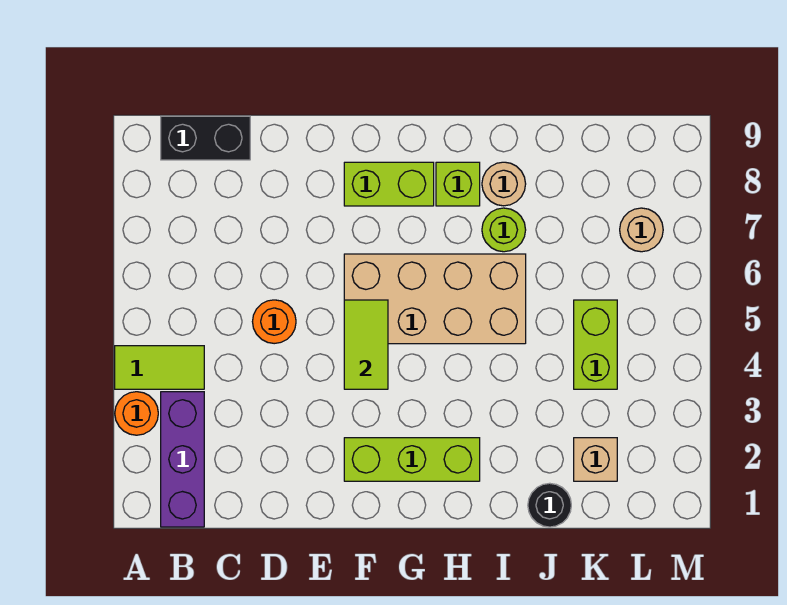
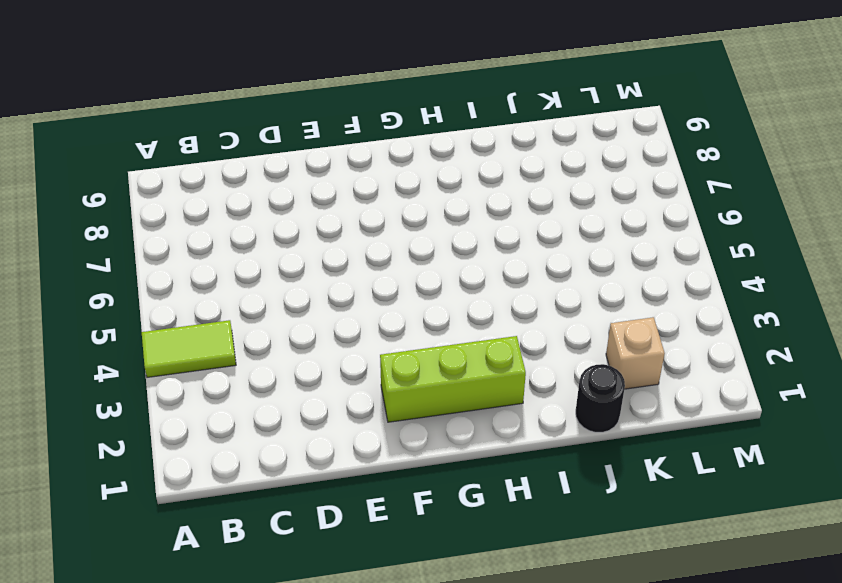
none -> orange round brick A3 level 1
none -> purple brick B1:B3 level 1
none -> black brick B9:C9 level 1

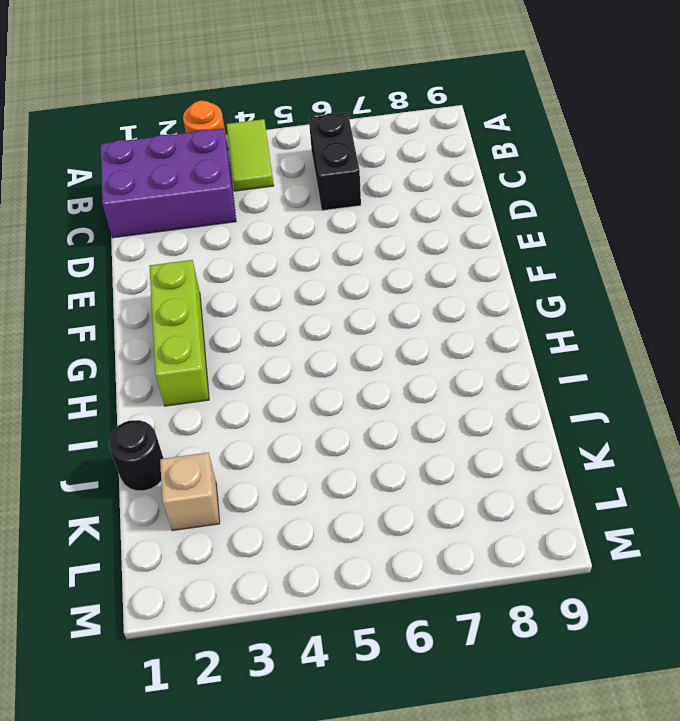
purple brick B1:C3 level 1 -> purple brick B1:B3 level 1
black brick B6:C6 level 1 -> black brick B9:C9 level 1
none -> orange round brick D5 level 1
none -> tan brick F5:I6 level 1
none -> lime brick F8:G8 level 1

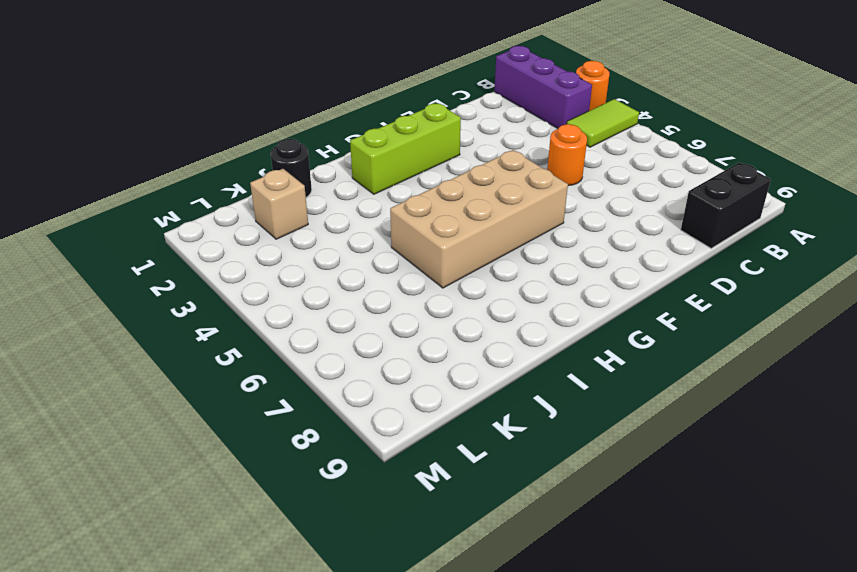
none -> lime brick F8:G8 level 1
none -> lime brick H8 level 1
none -> lime round brick I7 level 1

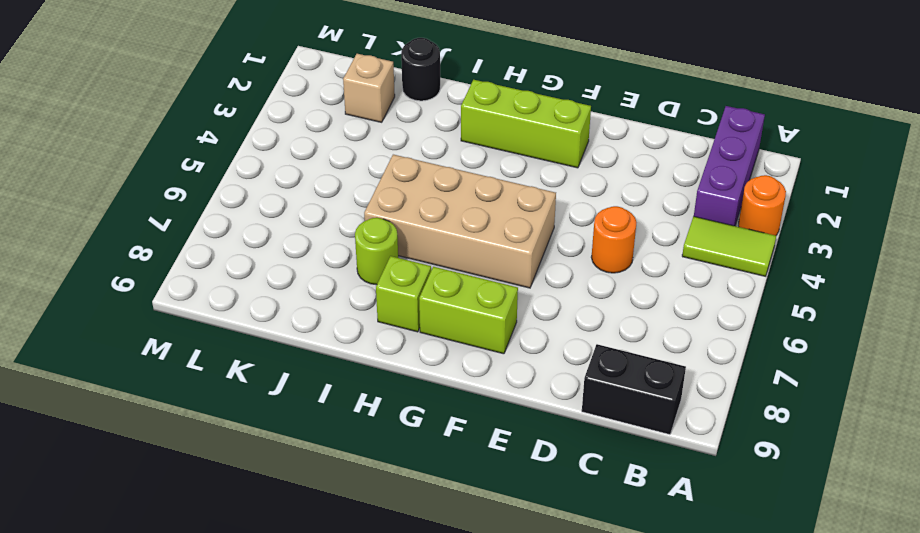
none -> tan round brick I8 level 1
none -> lime brick K4:K5 level 1
none -> tan round brick L7 level 1

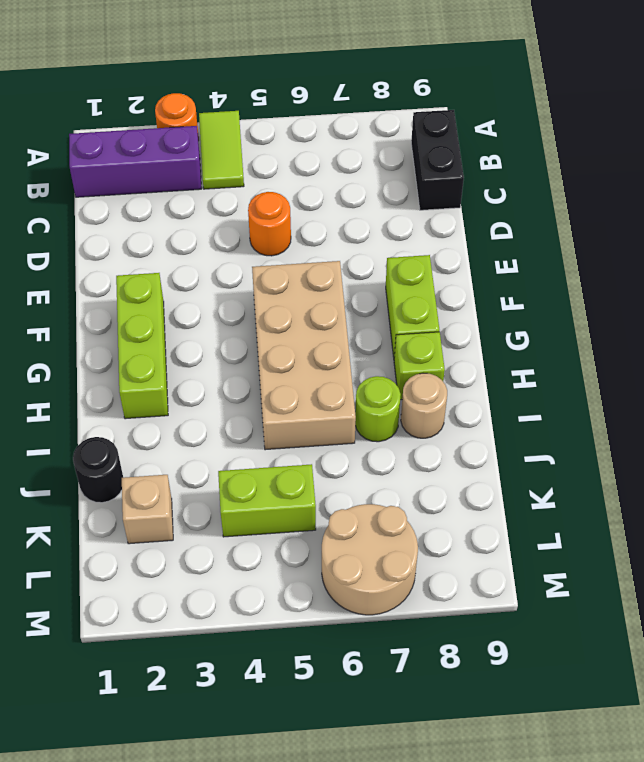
tan round brick L6:M7 level 1 -> tan round brick L7 level 1
none -> lime tile F4:F5 level 2

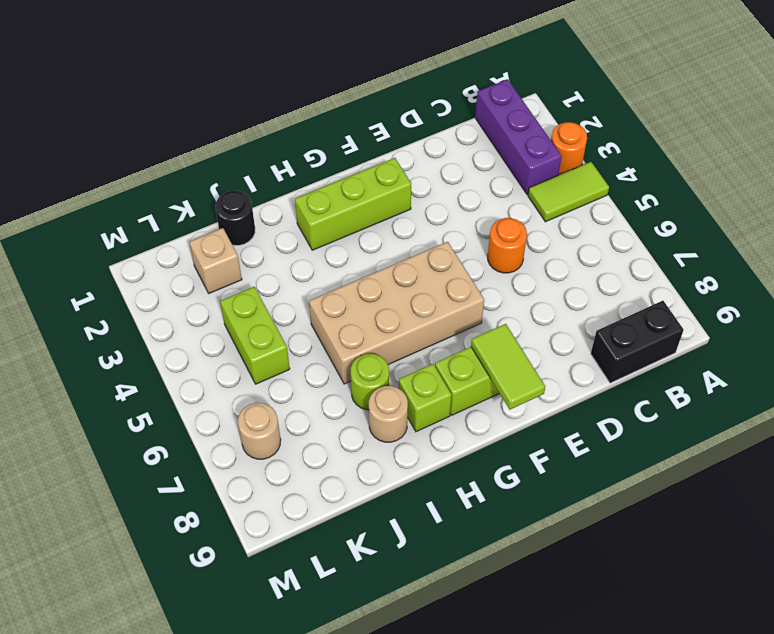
lime tile F8:F9 level 2 -> lime tile F4:F5 level 2

